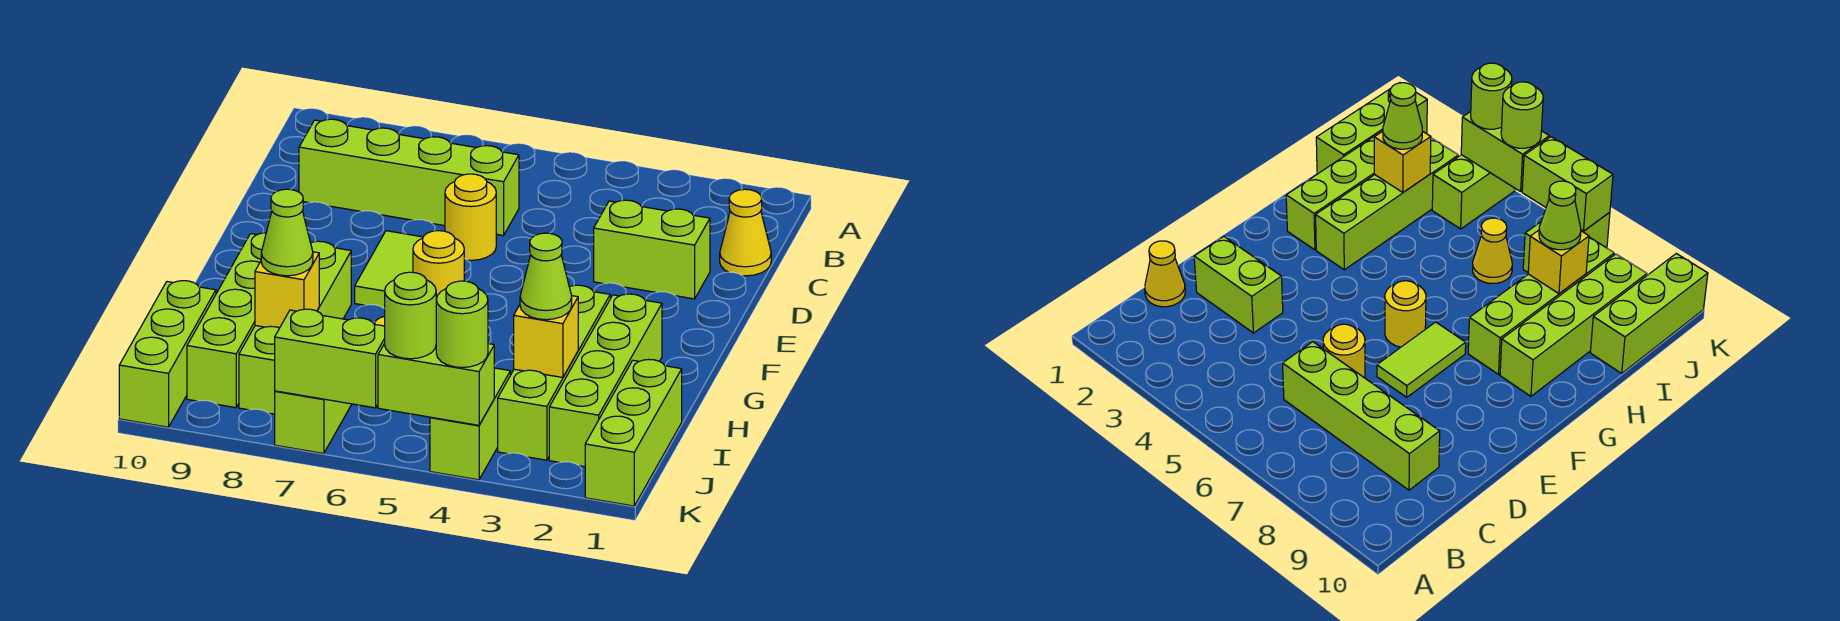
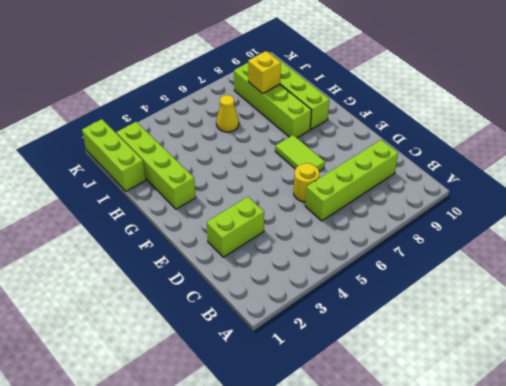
none -> yellow cone C1 level 1
none -> yellow round brick F6 level 1
none -> lime brick G3:J3 level 1

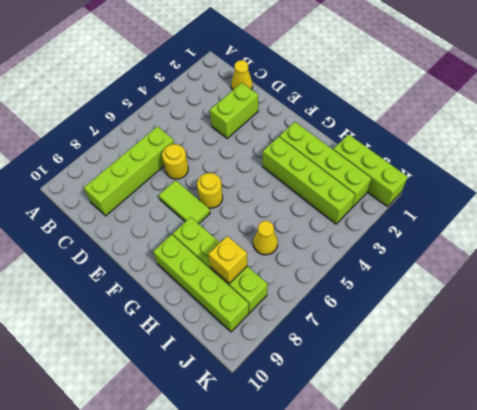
none -> lime brick I10:K10 level 1
none -> lime brick J4:K4 level 1
none -> lime brick J7:K7 level 1

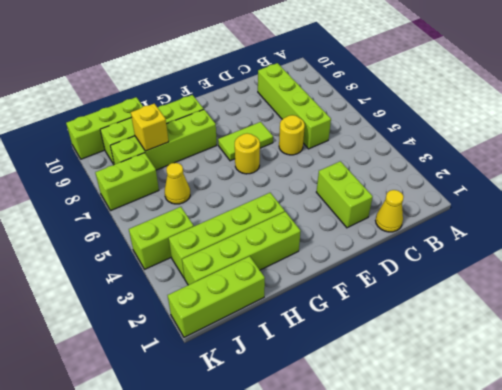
none -> yellow brick I3 level 2
none -> lime brick K4:K5 level 2
none -> lime brick K6:K7 level 2

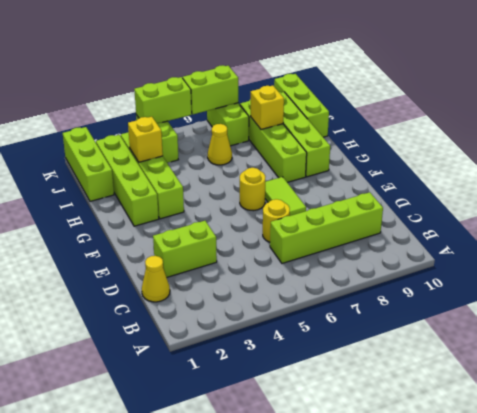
none -> lime cone I3 level 3
none -> lime cone I8 level 3
none -> lime round brick K4 level 3

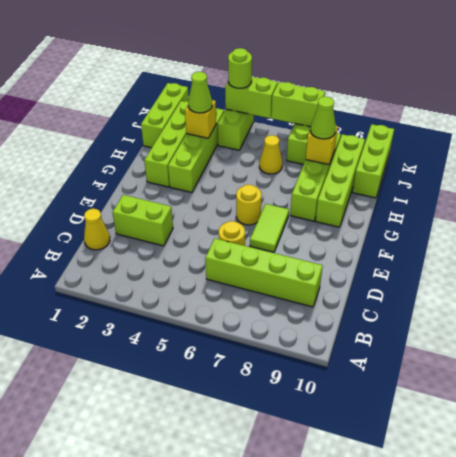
none -> lime round brick K5 level 3

